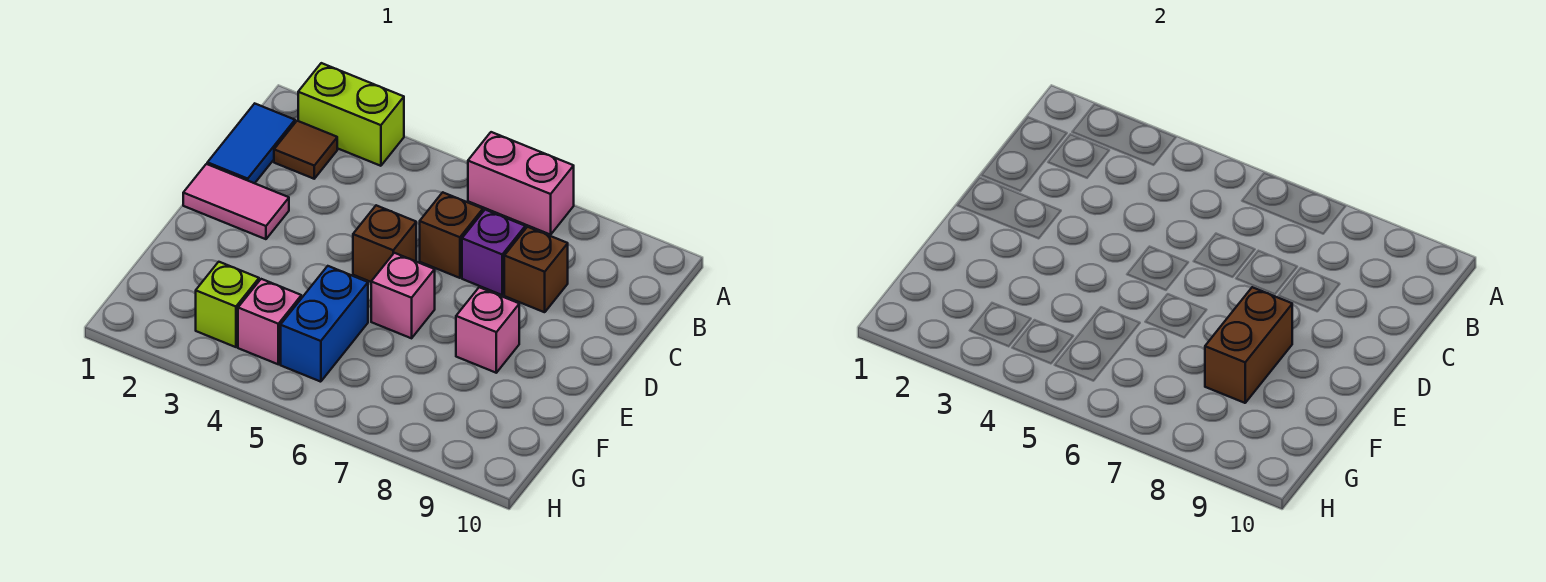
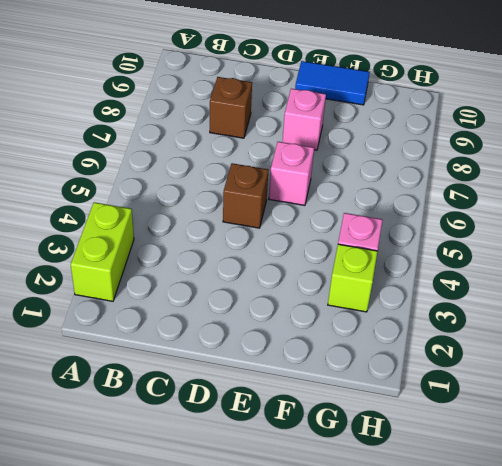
blue tile E10:F10 level 1 -> blue tile B1:C1 level 1
none -> pink brick A6:A7 level 1
none -> brown tile B2 level 1
none -> brown brick C6 level 1

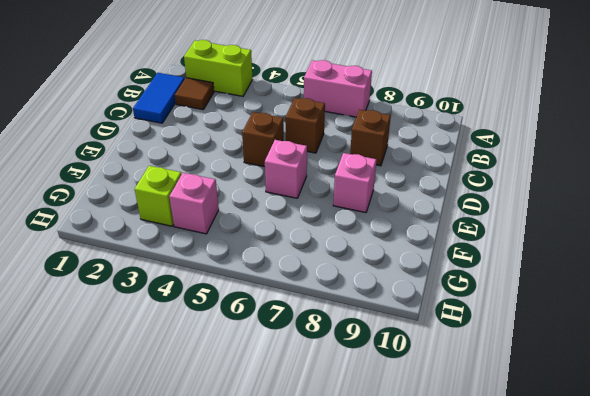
none -> purple brick C7 level 1
none -> pink tile D1:D2 level 1
none -> blue brick F5:G5 level 1

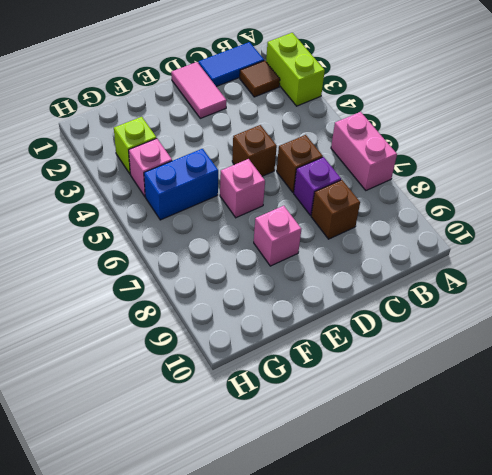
none -> brown brick E8:F8 level 2

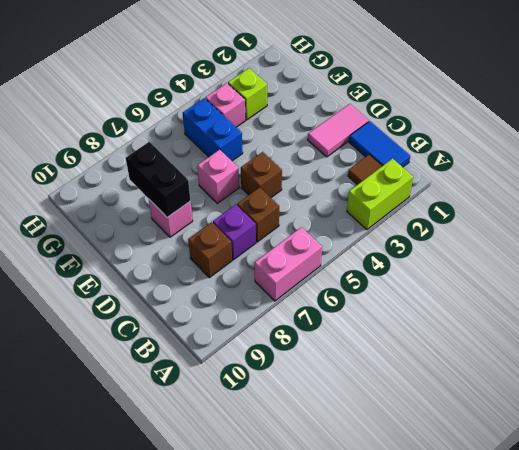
black brick E8:F8 level 2 -> brown brick E8:F8 level 2

